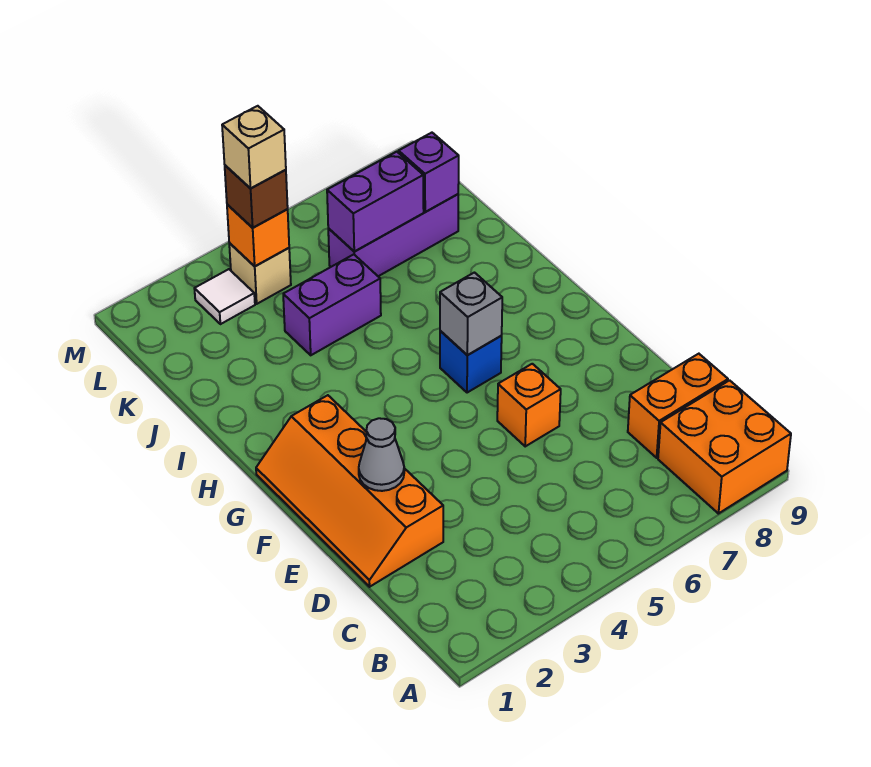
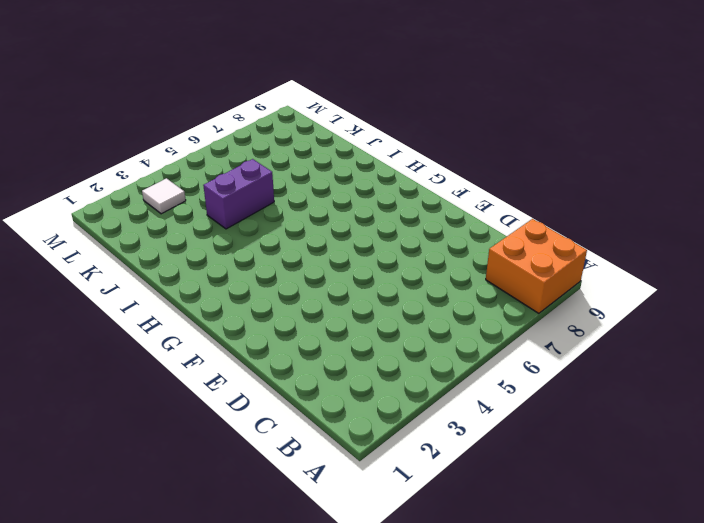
none -> orange brick C8:C9 level 1
none -> orange slope D1:G2 level 1 top 2
none -> orange brick E6 level 1

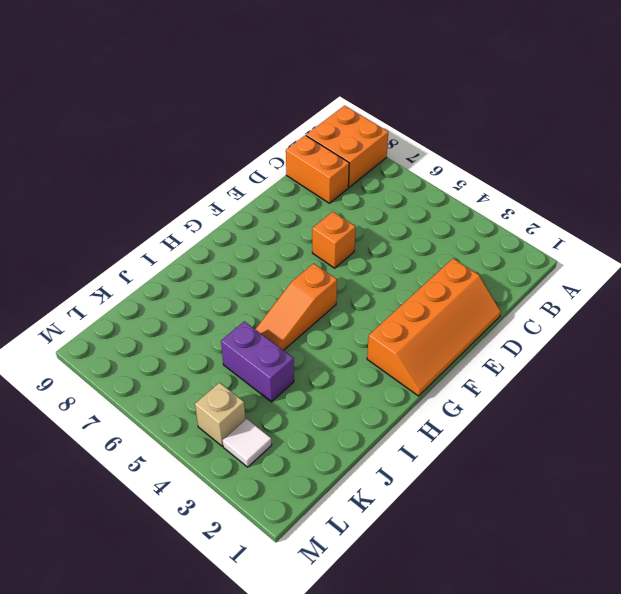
orange slope G5:I5 level 1 top G -> none
none -> blue brick G6 level 1
none -> purple brick K6:K8 level 1
none -> grey cone E2 level 2

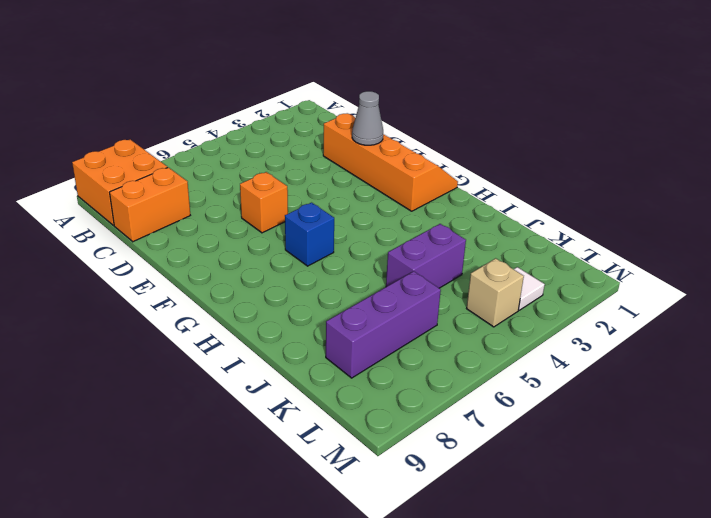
none -> grey brick G6 level 2
none -> purple brick K6:K7 level 2
none -> purple brick K8 level 2

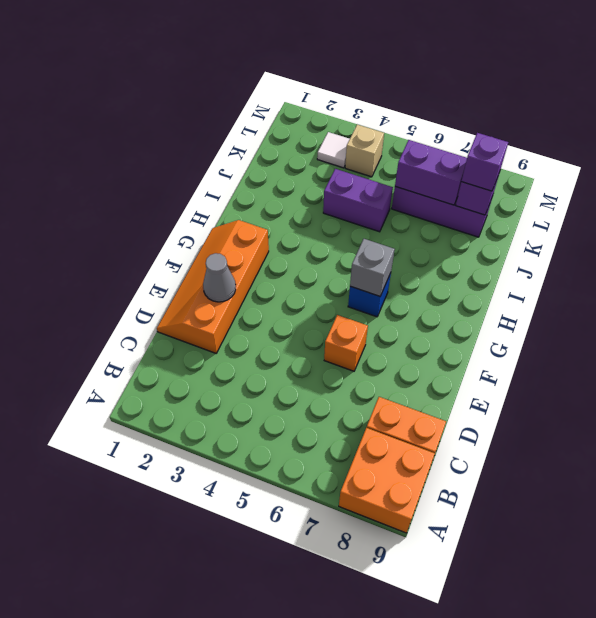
purple brick K8 level 3 -> none
none -> orange brick L4 level 2
none -> brown brick L4 level 3
none -> tan brick L4 level 4

